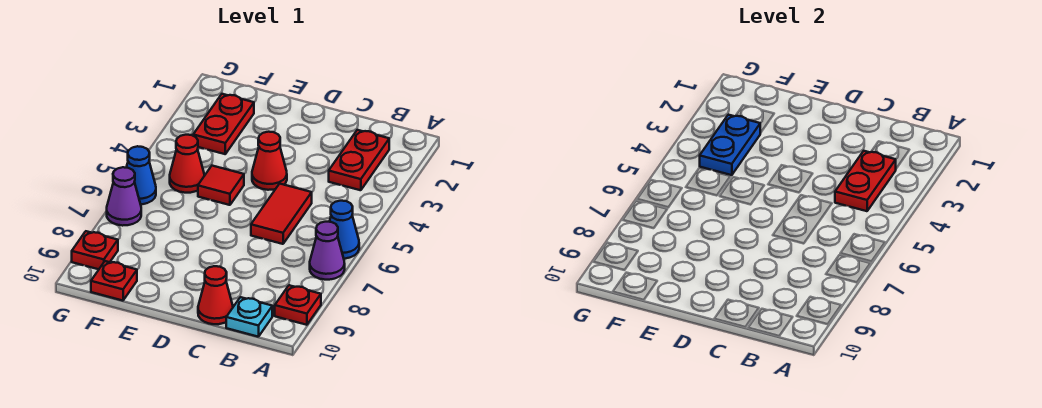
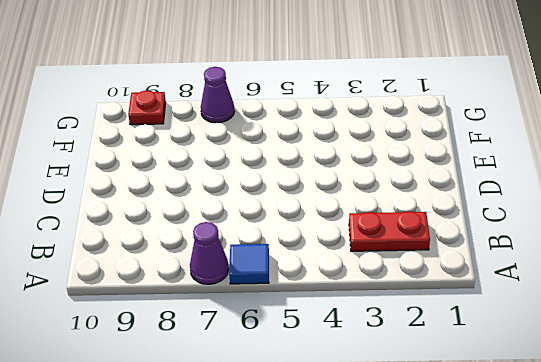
blue tile A6 level 1 -> blue cone A6 level 1
none -> red plate A9 level 1
none -> cyan plate B10 level 1
none -> red tile C5:C6 level 1

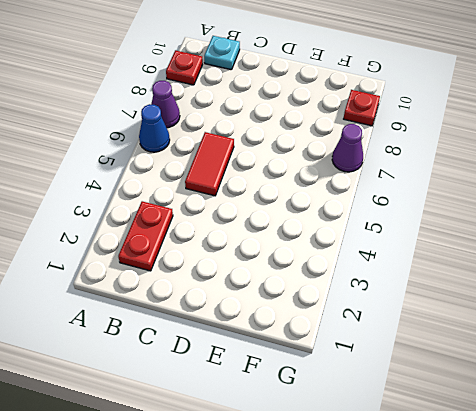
none -> red cone C10 level 1
none -> red cone D4 level 1
none -> red tile E5 level 1

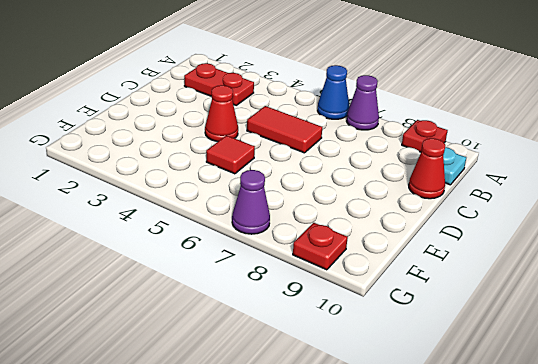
none -> red plate F2:F3 level 1
none -> red cone F5 level 1
none -> red plate F10 level 1

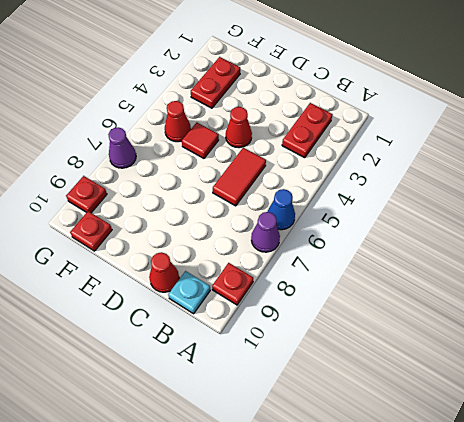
none -> blue cone G6 level 1
none -> red plate B3:B4 level 2
none -> blue plate F3:F4 level 2

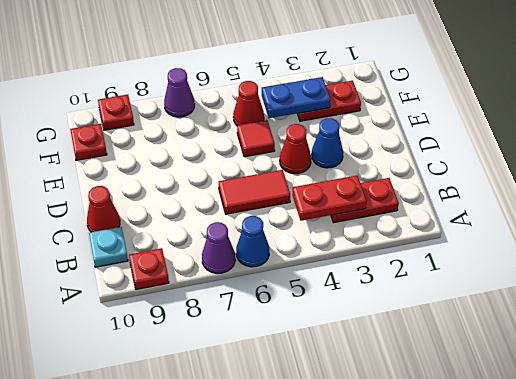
blue cone D3 level 1 -> blue cone G6 level 1

